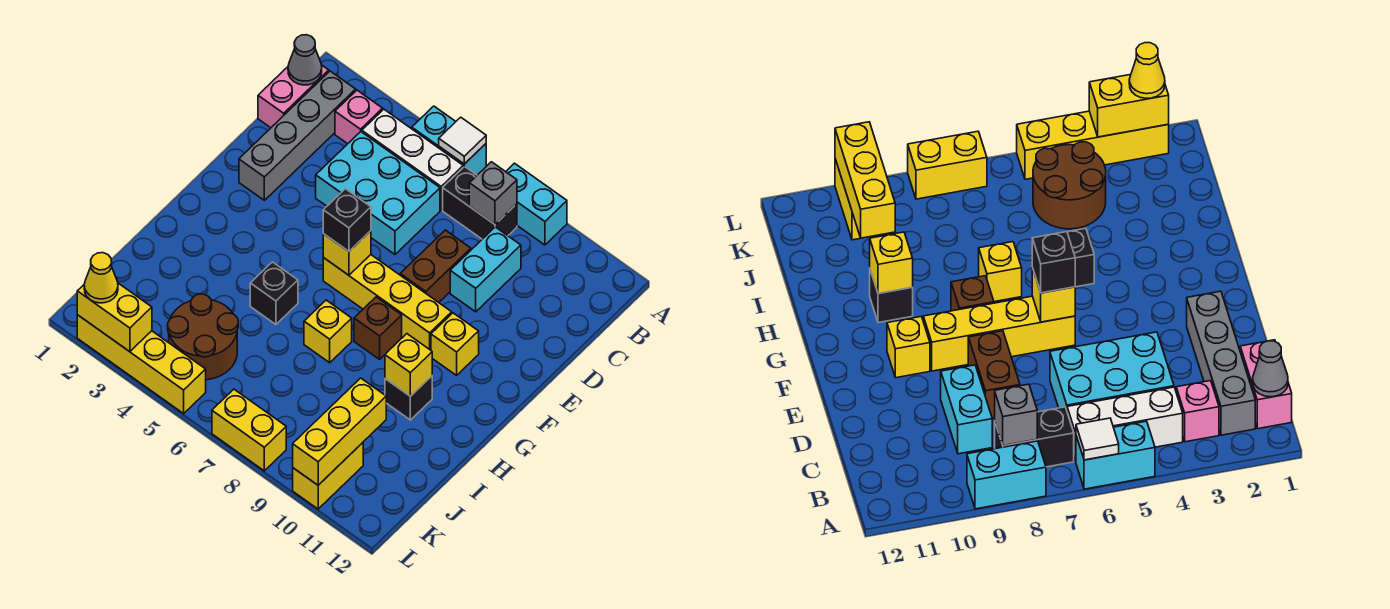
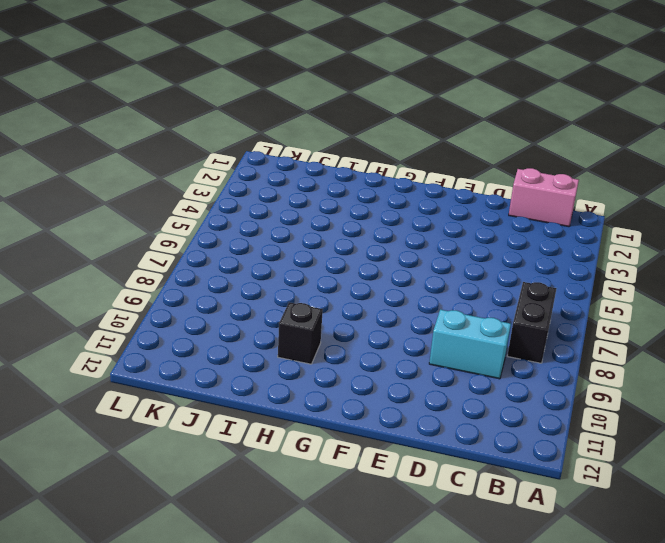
none -> cyan brick A5:A6 level 1
none -> cyan brick A8:A9 level 1
none -> grey brick B2:E2 level 1

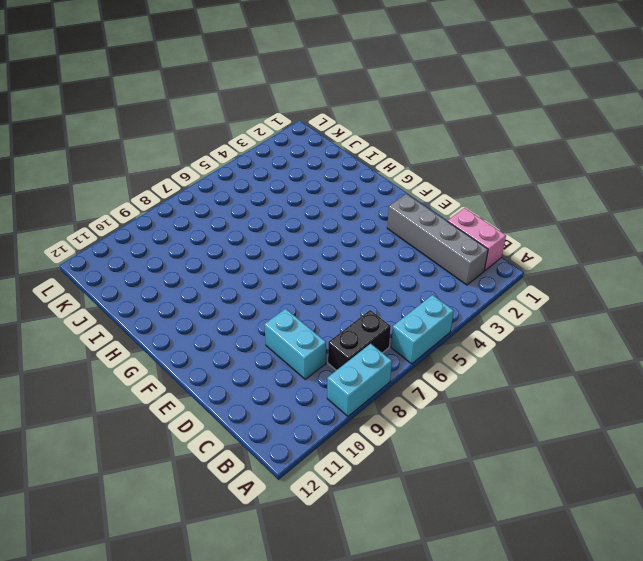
none -> pink brick B3 level 1
none -> white brick B4:B6 level 1
none -> cyan brick C4:D6 level 1

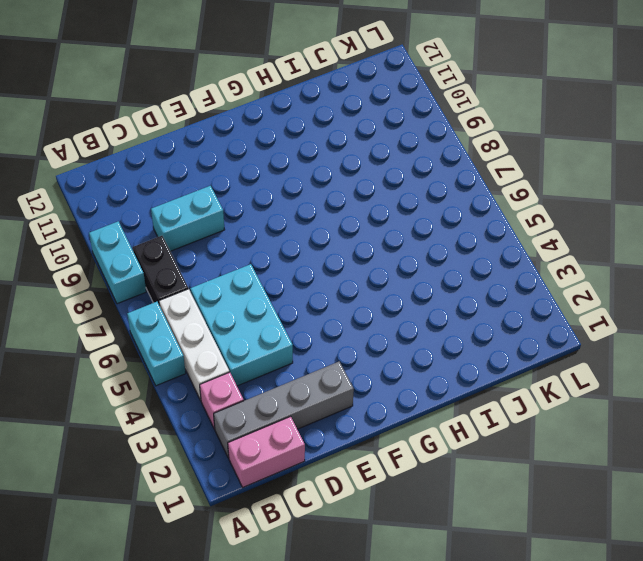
none -> brown brick D8:E8 level 1
none -> yellow brick F6:F9 level 1
none -> yellow brick F10 level 1

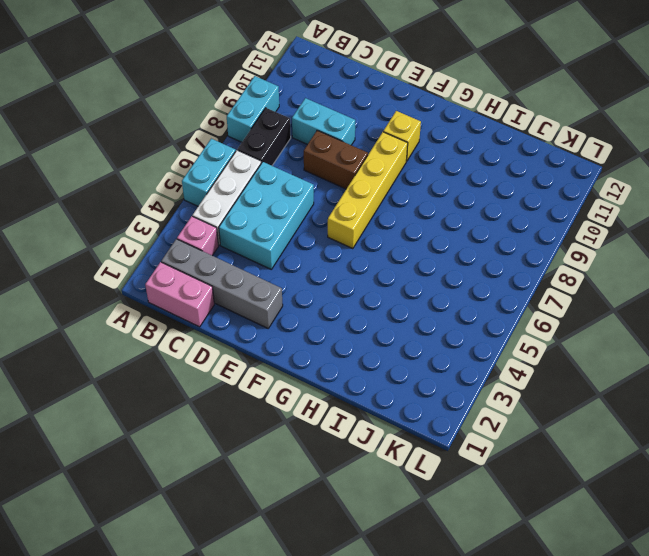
none -> brown brick G8 level 1
none -> black brick H5 level 1
none -> yellow brick H7 level 1

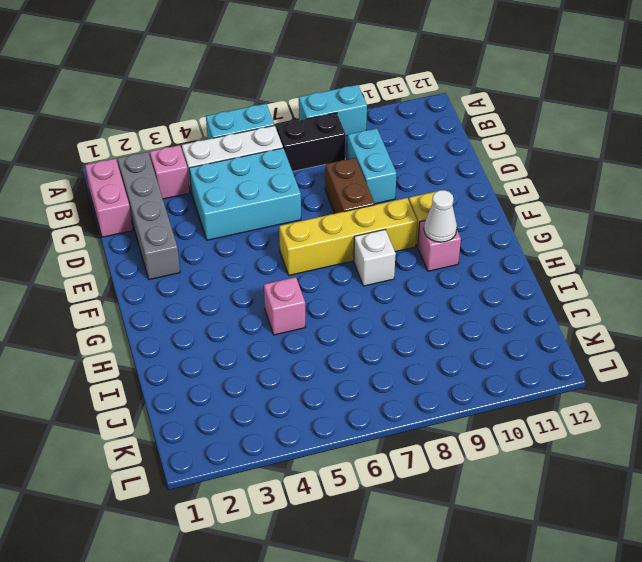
white brick G8 level 1 -> brown brick G8 level 1
pink brick G10 level 1 -> none
white cone G10 level 2 -> none
pink brick H5 level 1 -> black brick H5 level 1
none -> yellow brick H7 level 1
none -> black brick H10 level 1
none -> brown round brick J4:K5 level 1

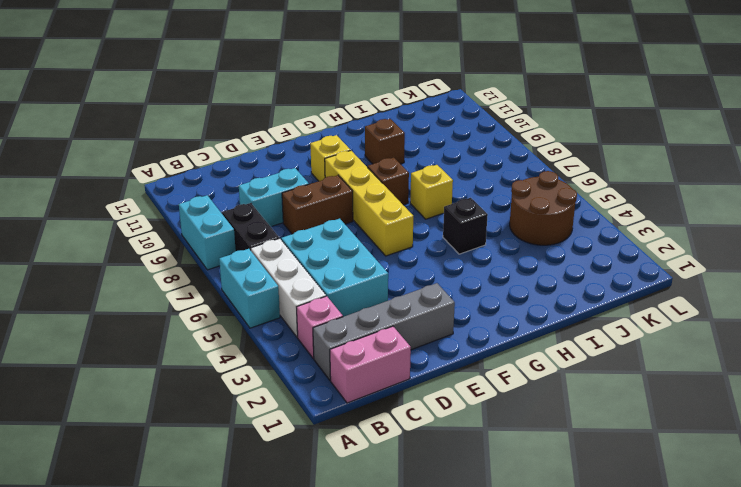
brown brick H10 level 1 -> black brick H10 level 1
none -> yellow brick K10:L10 level 1
none -> yellow brick L2:L5 level 1
none -> yellow brick L7:L8 level 1

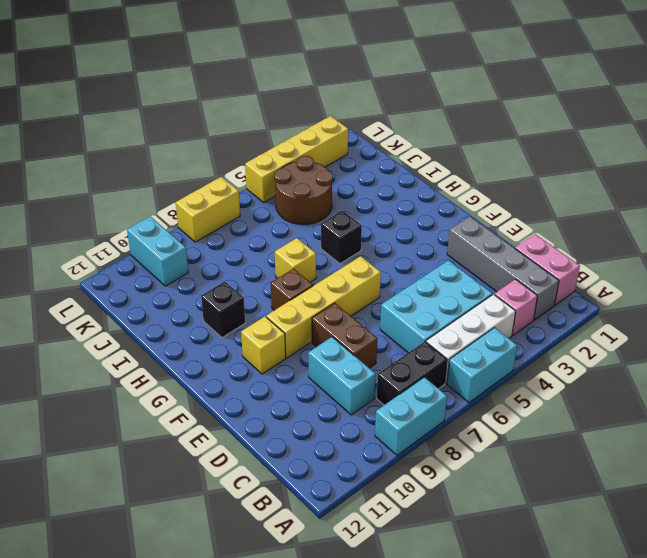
cyan brick K10:L10 level 1 -> yellow brick K10:L10 level 1
none -> white tile A6 level 2
none -> grey cone B1 level 2
none -> grey brick B8 level 2

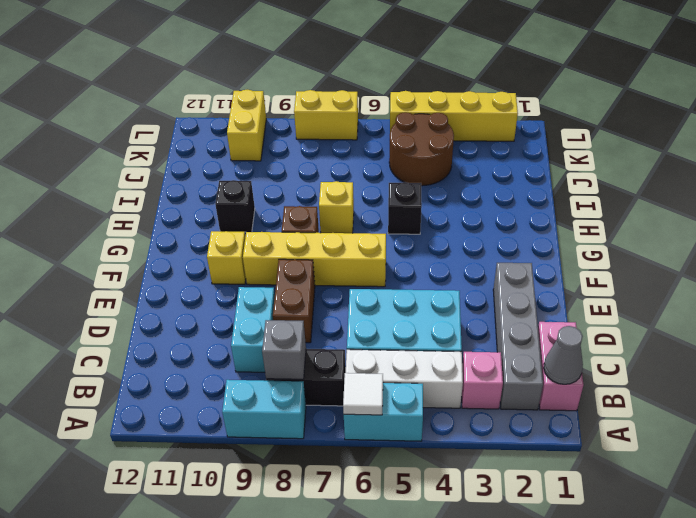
none -> yellow brick F6 level 2
none -> yellow brick H10 level 2
none -> yellow brick J10:L10 level 2

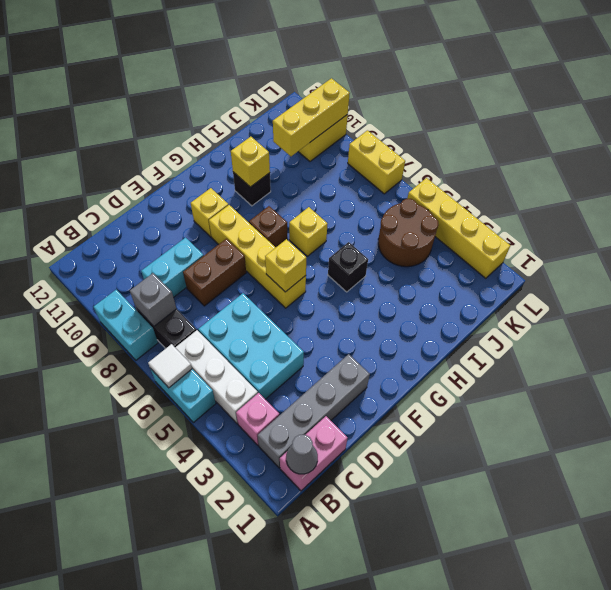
none -> yellow brick L2:L3 level 2
none -> black brick F6 level 3
none -> yellow cone L2 level 3

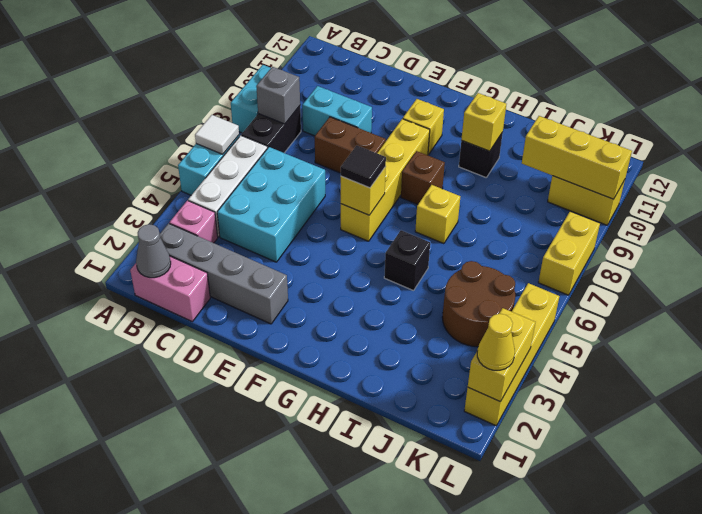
black tile F6 level 3 -> black brick F6 level 3

